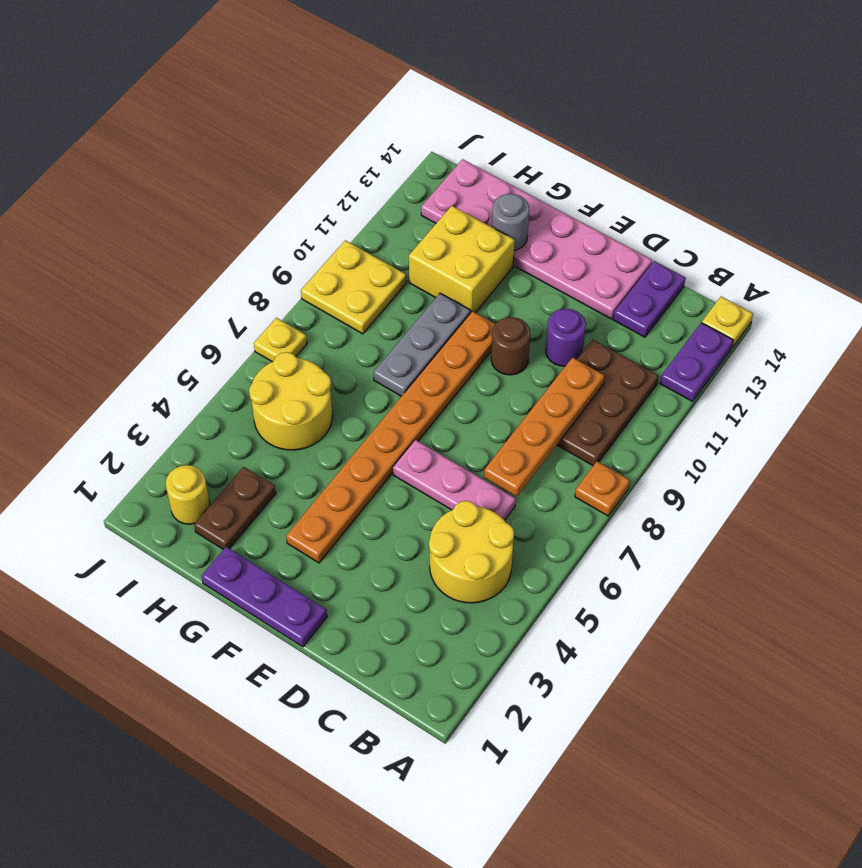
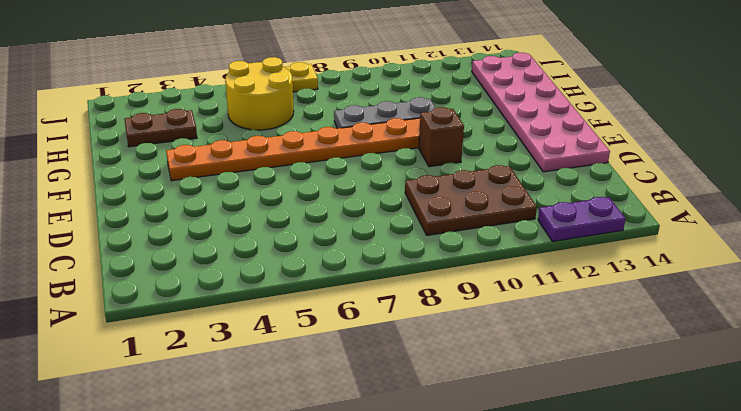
brown brick E10 level 1 -> brown round brick E10 level 1
none -> orange plate A8 level 1
none -> yellow plate A14 level 1
none -> yellow round brick B4:C5 level 1

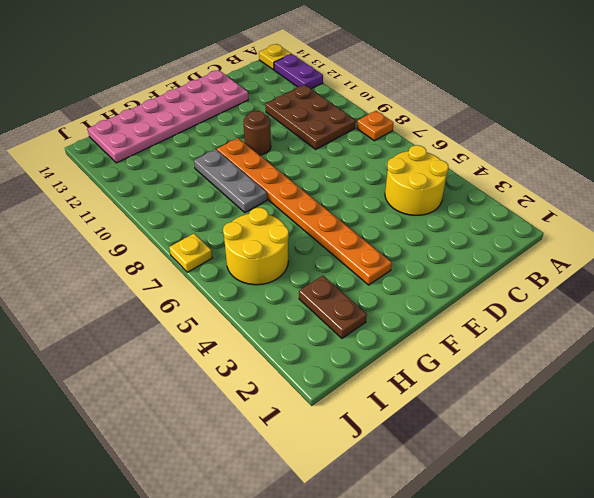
none -> pink plate C6:E6 level 1
none -> purple plate C13:C14 level 1
none -> purple round brick D11 level 1

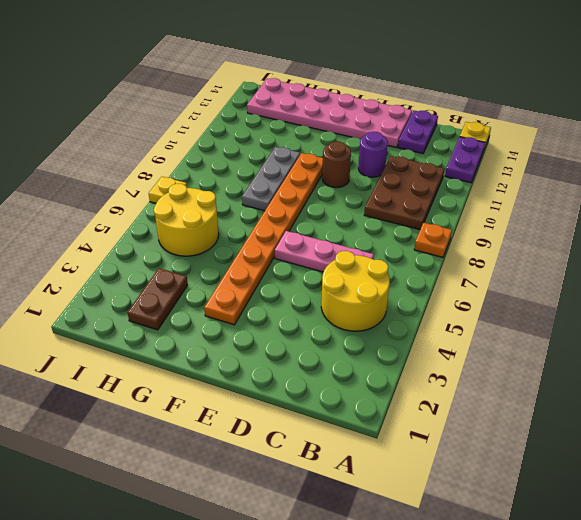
none -> purple plate E1:G1 level 1
none -> yellow brick G11:H12 level 1
none -> yellow round brick I2 level 1

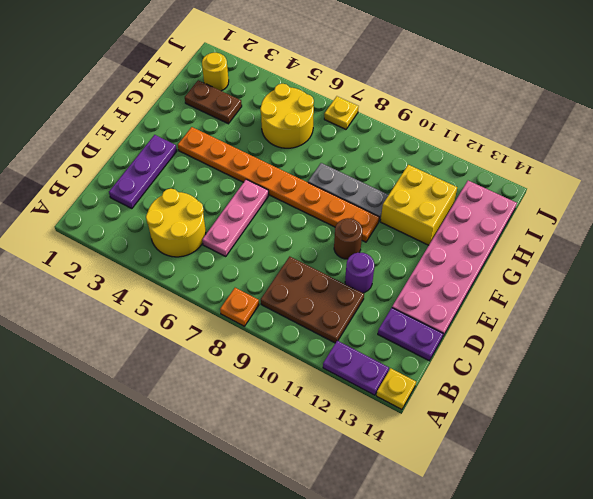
purple plate C2:E2 level 1 -> purple plate E1:G1 level 1
none -> yellow plate I9:J10 level 1
none -> orange plate C7:C10 level 2
none -> grey round brick G13 level 2

